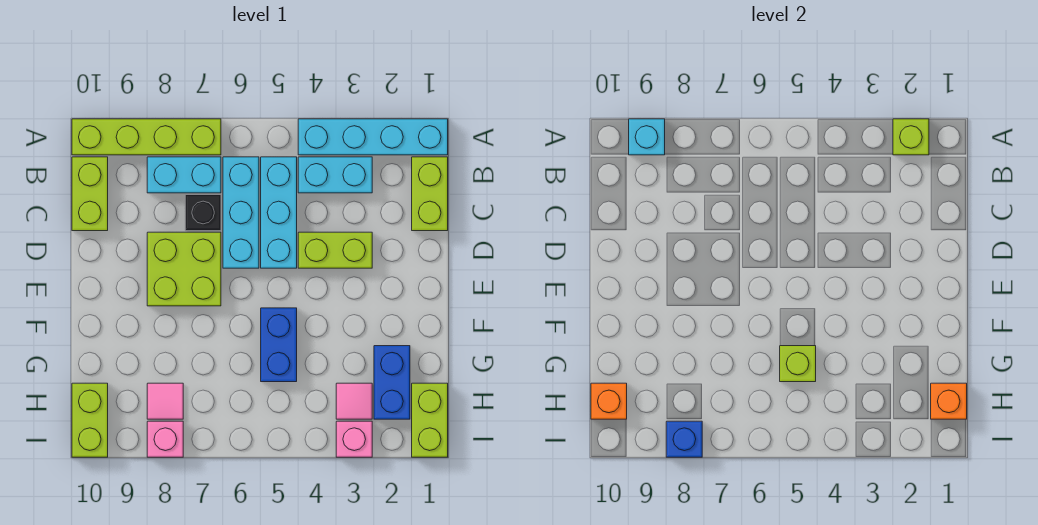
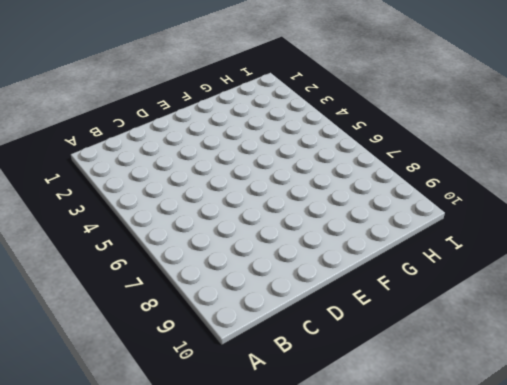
none -> cyan brick A1:A4 level 1
none -> lime brick A7:A10 level 1
none -> lime brick B1:C1 level 1

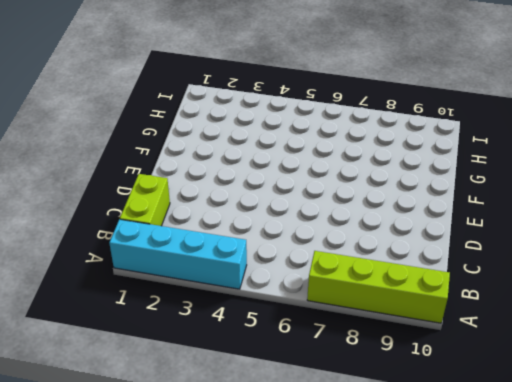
none -> cyan brick B3:B4 level 1
none -> cyan brick B5:D5 level 1
none -> cyan brick B6:D6 level 1

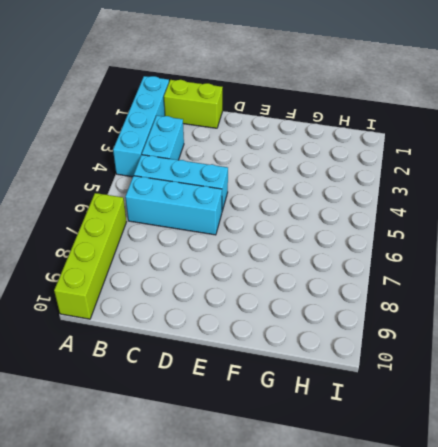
none -> cyan brick B7:B8 level 1
none -> lime brick B10:C10 level 1
none -> black brick C7 level 1

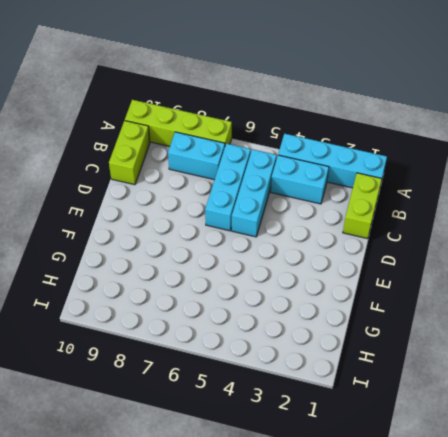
none -> black brick C7 level 1
none -> lime brick D3:D4 level 1
none -> lime brick D7:E8 level 1

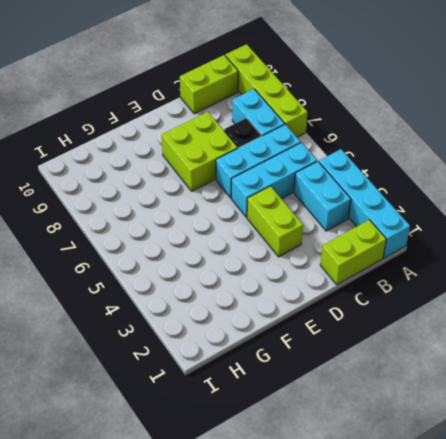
none -> blue brick F5:G5 level 1
none -> blue brick G2:H2 level 1
none -> lime brick H1:I1 level 1

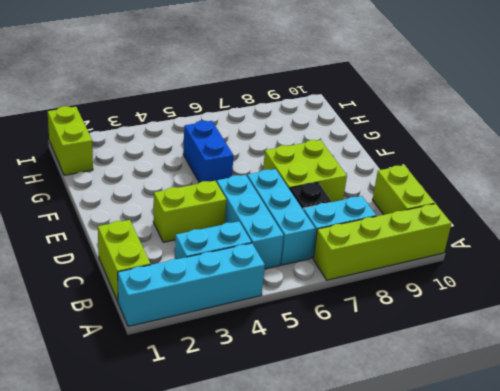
none -> blue brick G2:H2 level 1
none -> pink tile H3 level 1
none -> pink tile H8 level 1

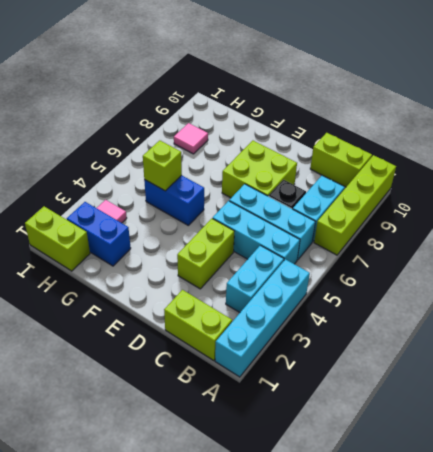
none -> lime brick H10:I10 level 1
none -> pink brick I3 level 1
none -> pink brick I8 level 1

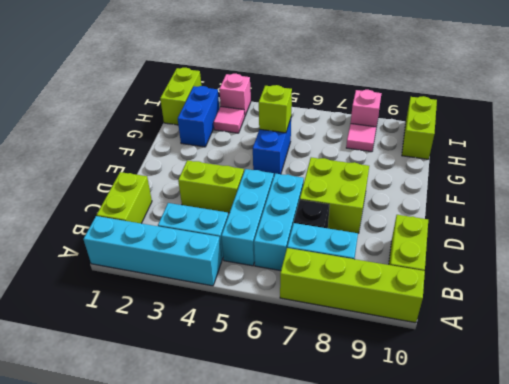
none -> lime brick A2 level 2
none -> cyan brick A9 level 2
none -> orange brick H1 level 2

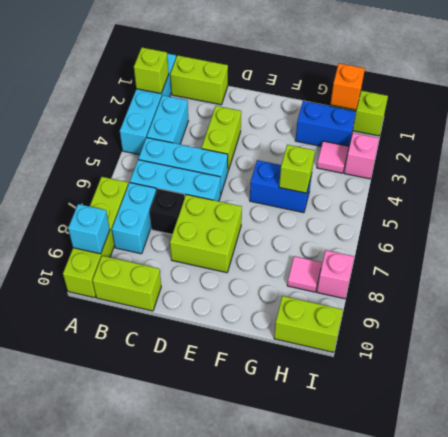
none -> orange brick H10 level 2
none -> blue brick I8 level 2

